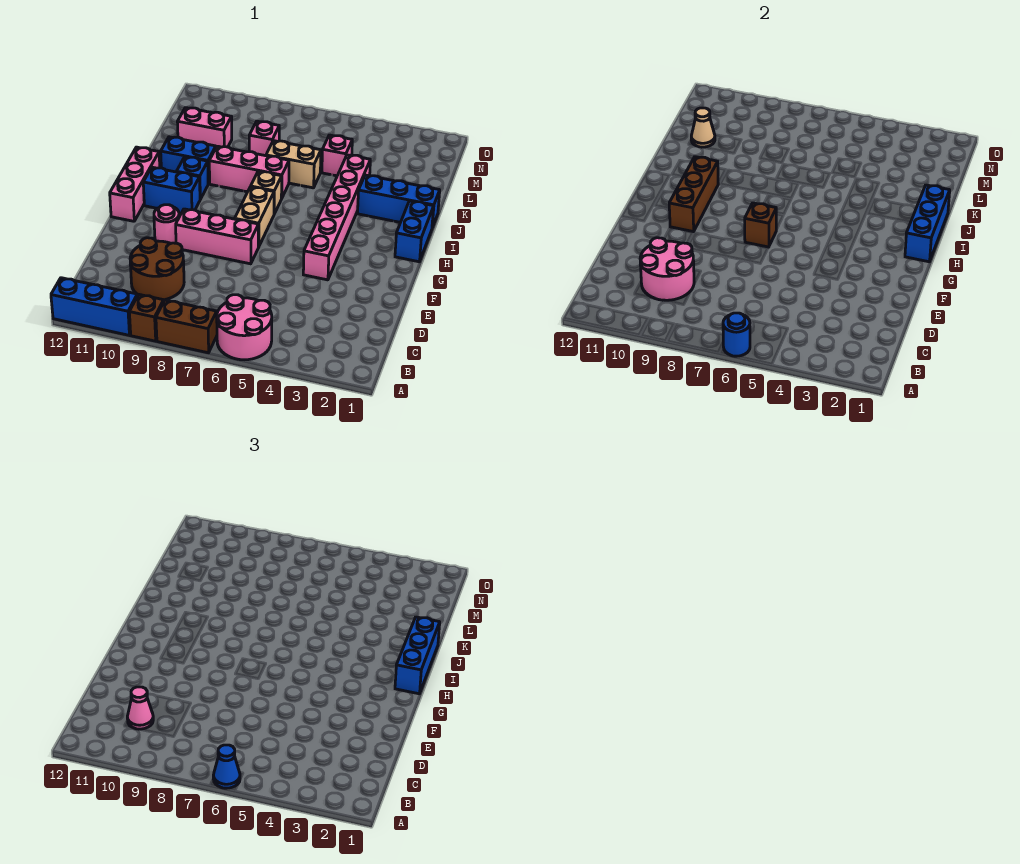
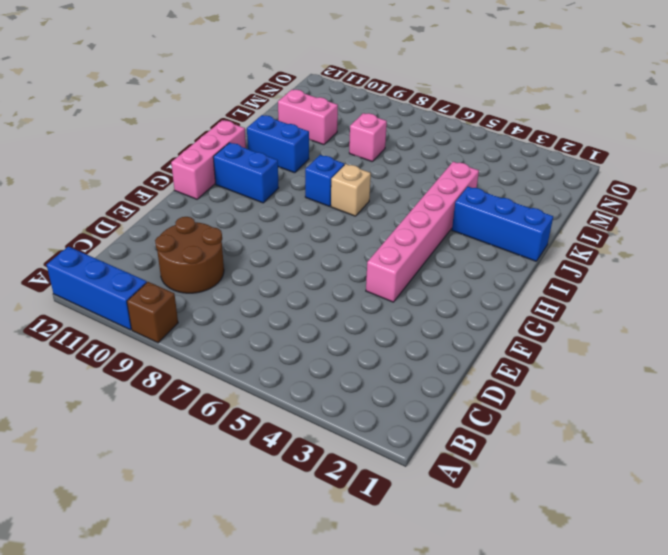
blue brick I8 level 1 -> blue brick I10 level 1
none -> pink round brick A5:B6 level 1
none -> brown brick A7:A8 level 1
none -> pink brick F7:F9 level 1
none -> pink round brick F10 level 1

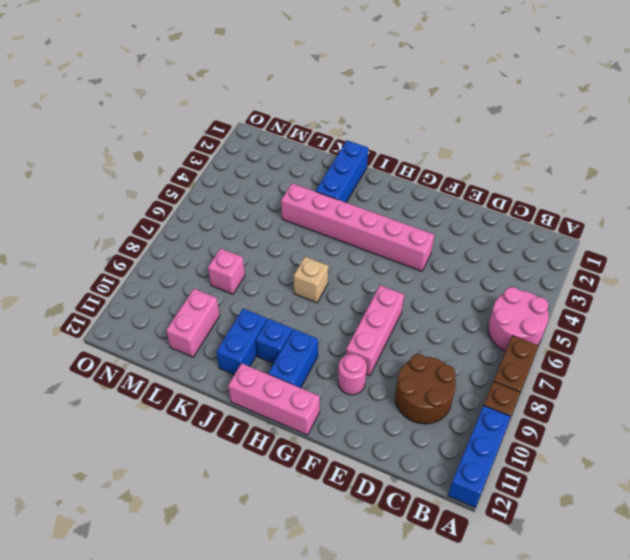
none -> tan brick G7:H7 level 1
none -> blue brick H1:I1 level 1
none -> pink brick J7:J9 level 1
none -> tan brick K6:K7 level 1

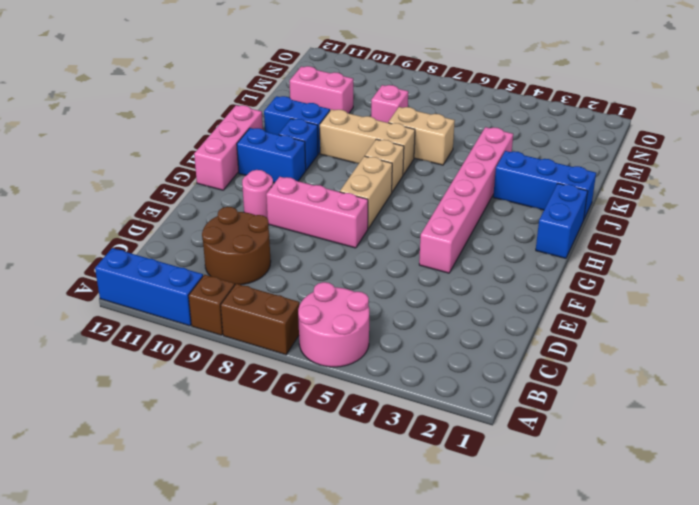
tan brick J7:J9 level 1 -> pink brick J7:J9 level 1
none -> pink brick L5 level 1
none -> blue round brick A6 level 2
none -> pink round brick C9:D10 level 2
none -> brown brick G7 level 2

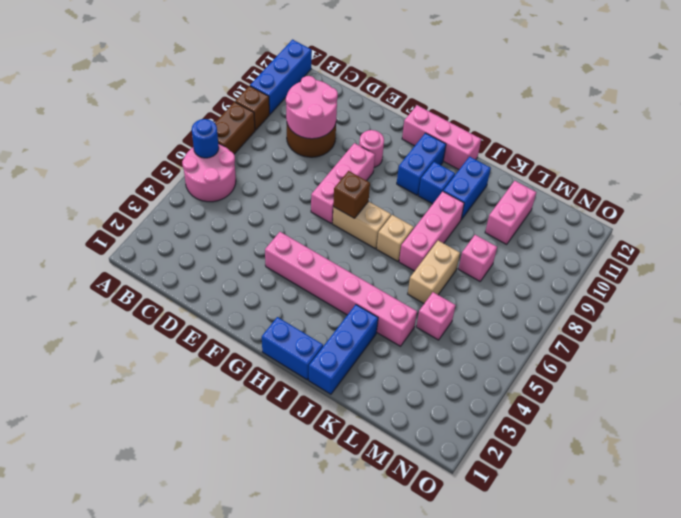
none -> brown brick G10:I10 level 2
none -> blue brick H1:J1 level 2
none -> tan cone L11 level 2
none -> blue cone A6 level 3

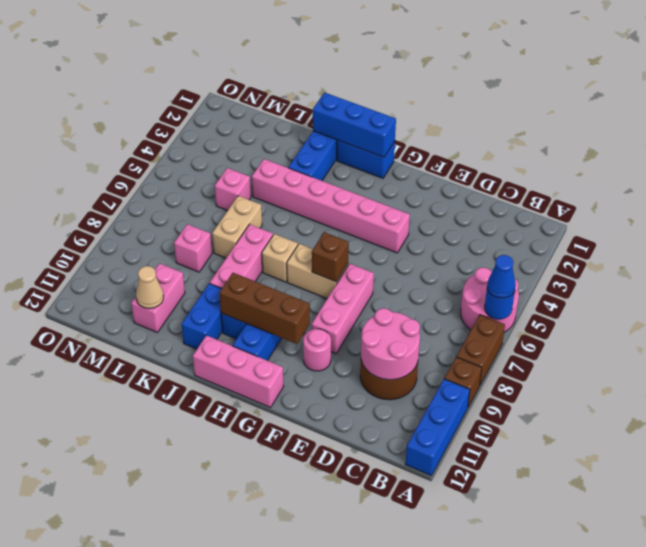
none -> pink cone C10 level 3
none -> blue brick H1:J1 level 3

